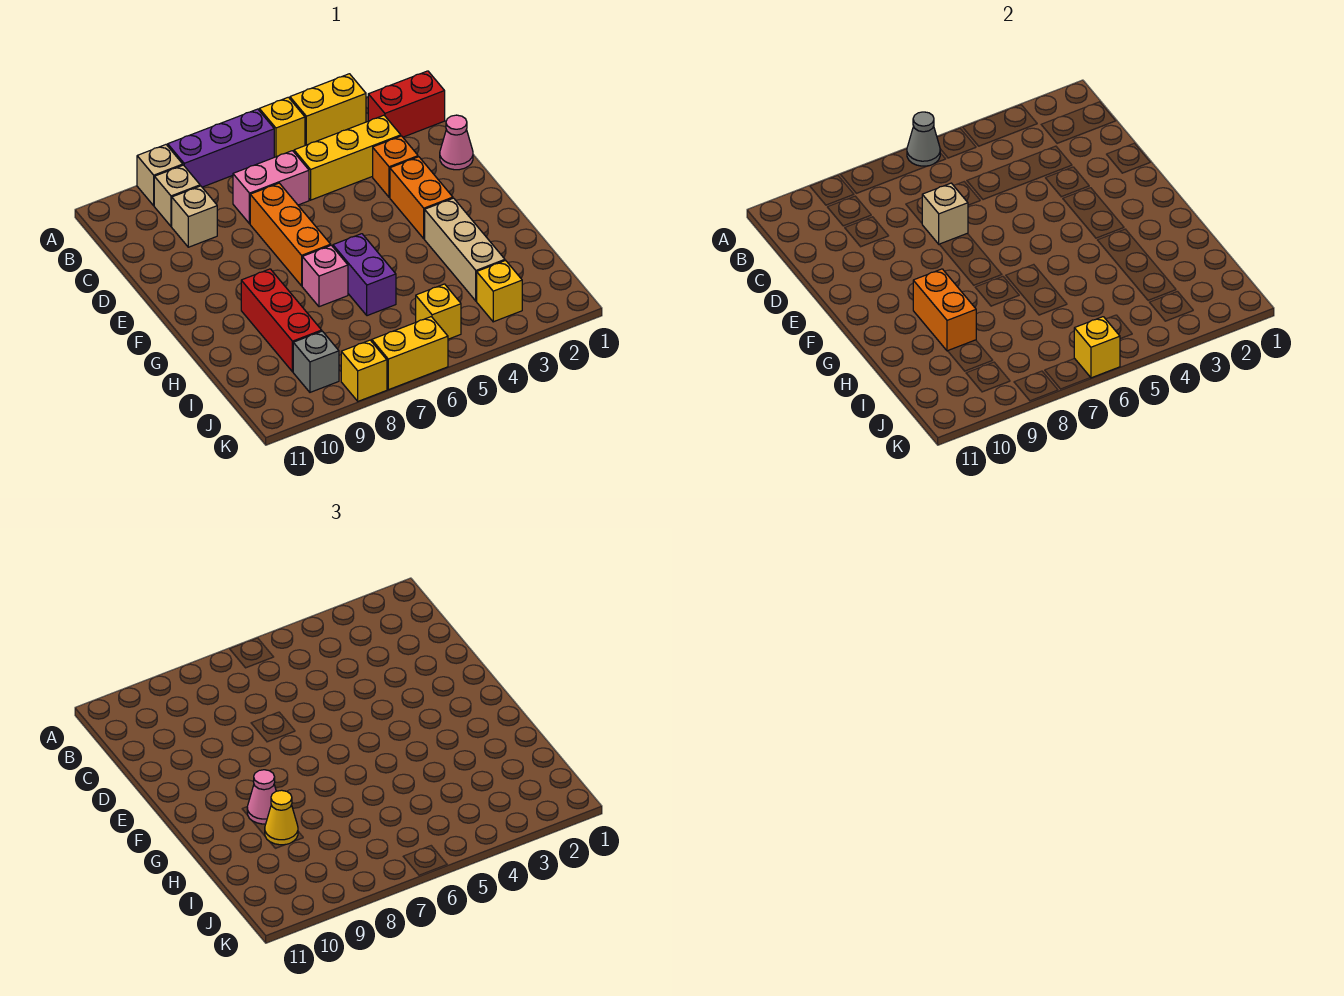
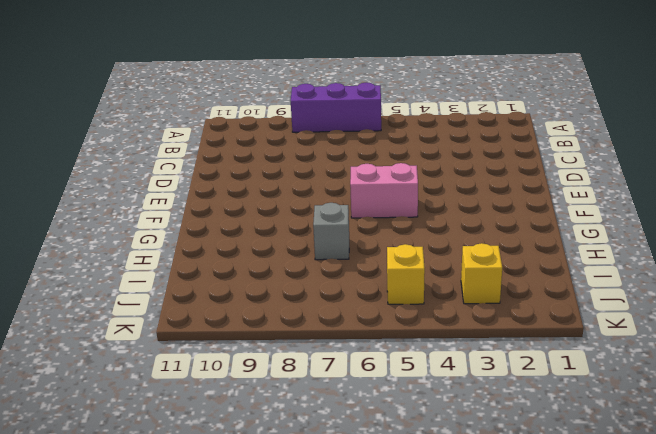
pink brick F5:F6 level 1 -> pink brick C6:C7 level 1
grey brick H7 level 1 -> grey brick J9 level 1
none -> yellow brick A3:A4 level 1
none -> yellow brick A5 level 1
none -> tan brick A9 level 1

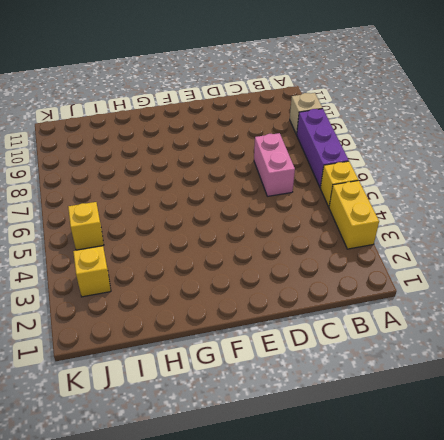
none -> red brick B1:B2 level 1
none -> tan brick B9 level 1
none -> yellow brick C3:C5 level 1

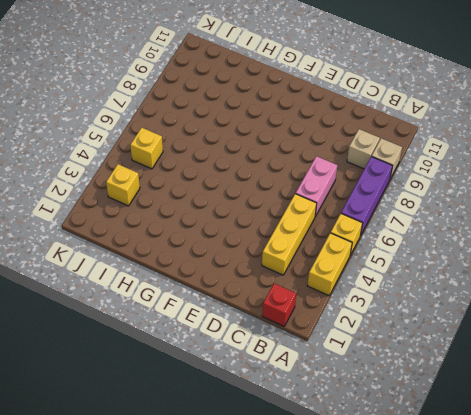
red brick B1 level 1 -> red brick B1:B2 level 1
none -> tan brick C9 level 1
none -> pink cone D1 level 1
none -> orange brick D3 level 1

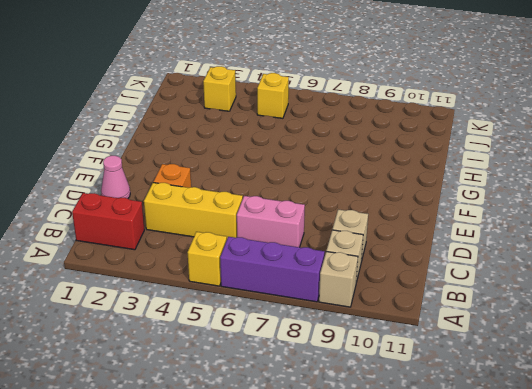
none -> yellow brick A3:A4 level 1
none -> orange brick D7:F7 level 1
none -> orange brick E3:F3 level 1

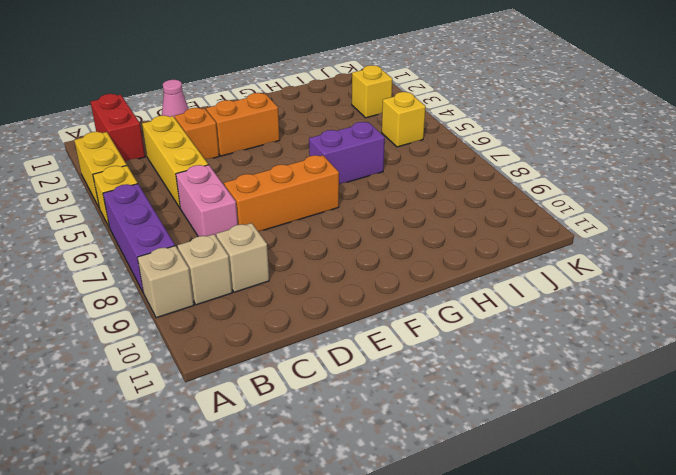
none -> tan brick G3:I3 level 1
none -> pink brick G7 level 1
none -> red brick G9:I9 level 1

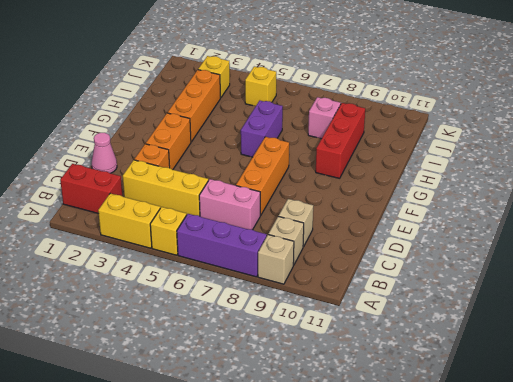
orange brick G3:I3 level 1 -> tan brick G3:I3 level 1
pink brick I8 level 1 -> pink brick G7 level 1
none -> grey brick J9 level 1
none -> yellow brick K6:K7 level 1
none -> yellow brick K8 level 1

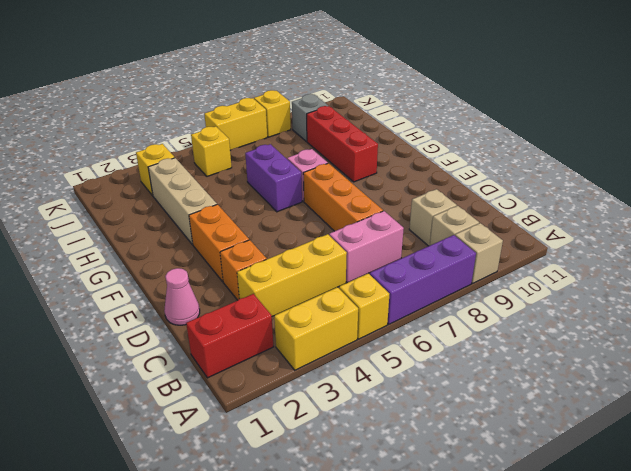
none -> grey cone A6 level 2
none -> tan brick D7 level 2
none -> orange brick G9:H9 level 2

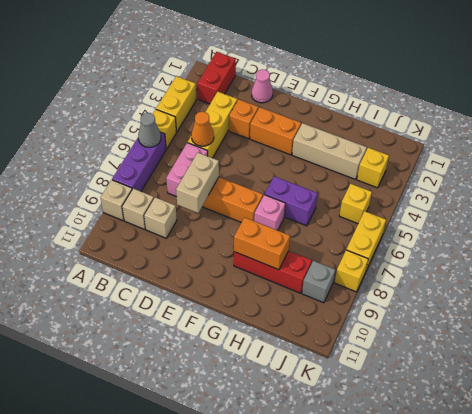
orange cone C5 level 2 -> none
tan brick D7:D8 level 2 -> tan brick D7 level 2
none -> yellow brick K6 level 2
none -> pink cone G9 level 3
none -> yellow cone H9 level 3

